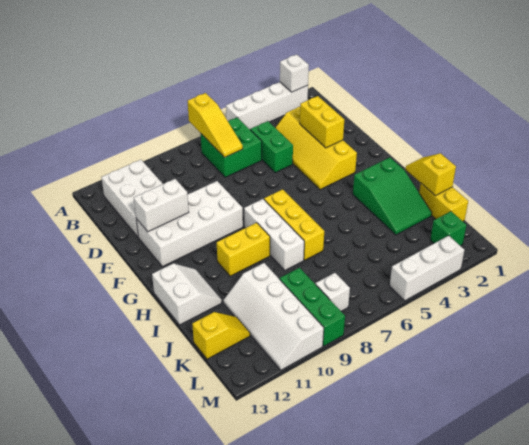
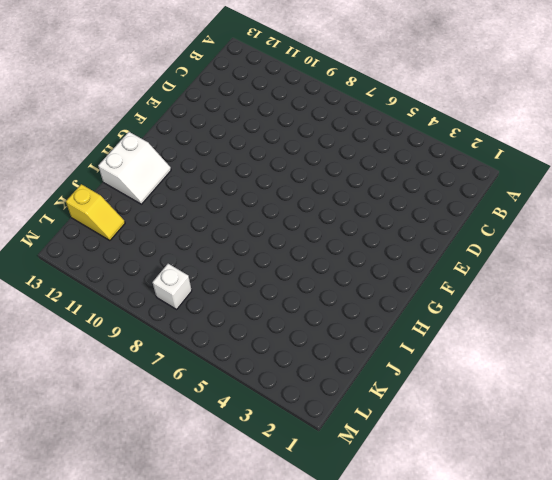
none -> white brick A2:A5 level 1
none -> green brick B6:C7 level 1
none -> white brick B11:D12 level 1

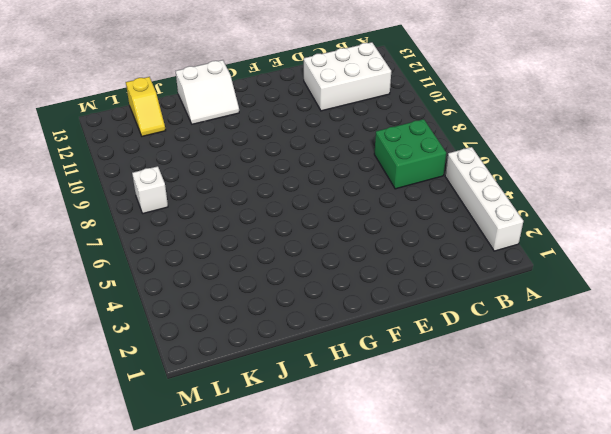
none -> yellow slope C3:F4 level 1 top 3
none -> green brick C5:D5 level 1
none -> white brick E9:F12 level 1

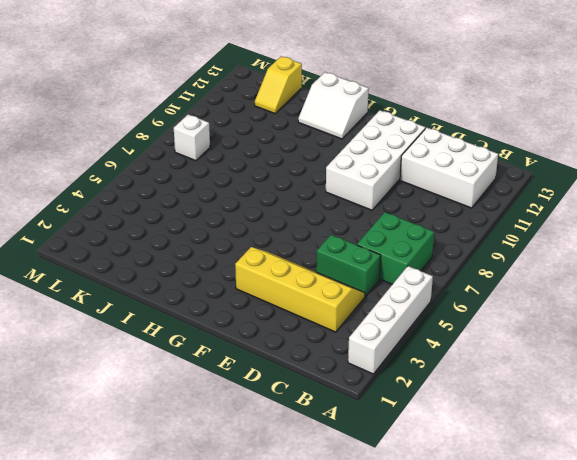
none -> yellow brick G7:I7 level 1
none -> white brick G8:I8 level 1
none -> green slope H2:J3 level 1 top H

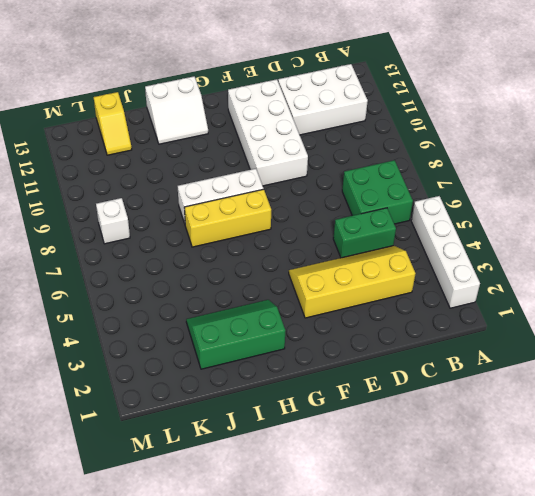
green slope H2:J3 level 1 top 2 -> green slope H2:J3 level 1 top H
none -> yellow brick H9:H10 level 1
none -> yellow brick J1:K1 level 1
none -> white slope J10:M11 level 1 top 10

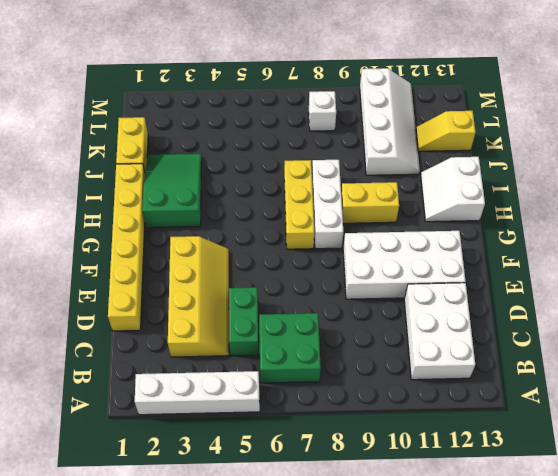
yellow brick D1:I1 level 1 -> none
none -> green brick K9:M9 level 1
none -> green brick L2 level 1
none -> white brick M3:M5 level 1

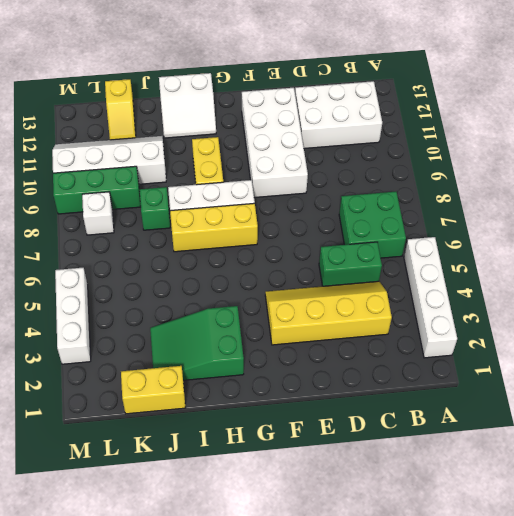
green brick J8 level 1 -> green brick L2 level 1
none -> white brick A2 level 2
none -> yellow slope A7:C7 level 2 top A
none -> yellow brick D3:E3 level 2

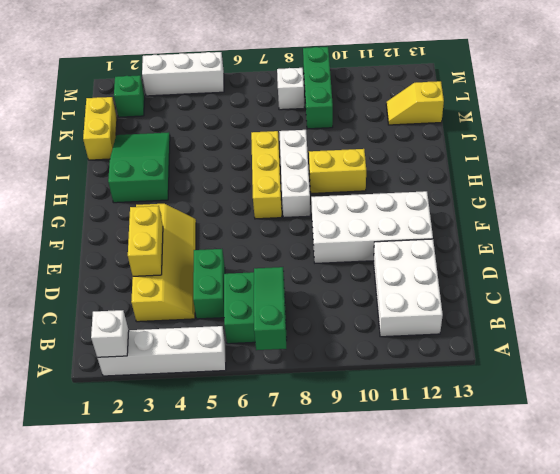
green slope A7:C7 level 2 top A -> yellow slope A7:C7 level 2 top A
none -> white slope H12:I13 level 1 top 13
none -> white slope J10:M11 level 1 top 10
none -> white brick E11:E12 level 2

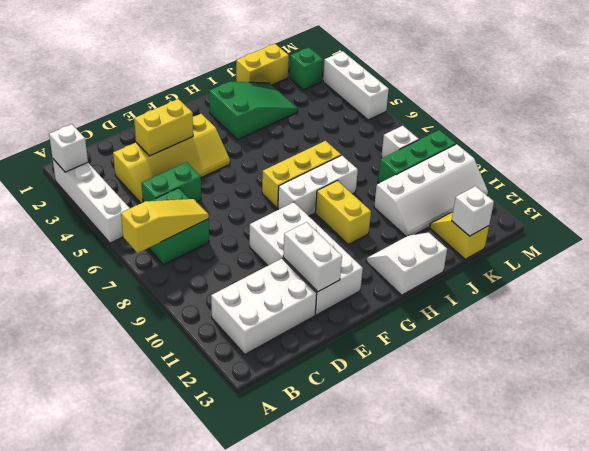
white brick K13 level 2 -> none
none -> yellow slope I1:J1 level 2 top J

